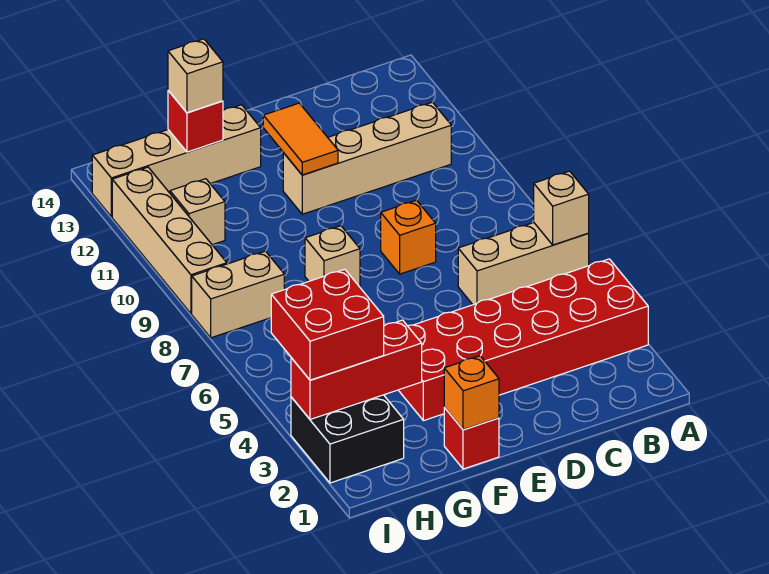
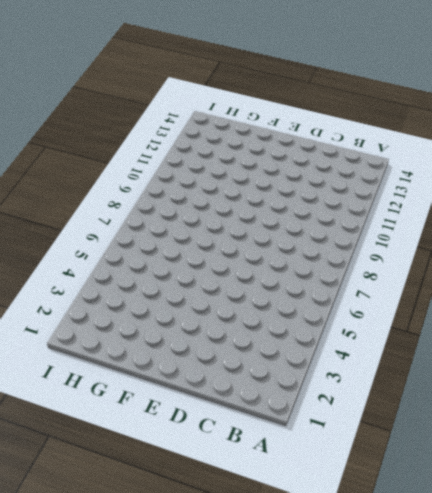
none -> red brick A3:F4 level 1
none -> tan brick A6:C6 level 1
none -> tan brick B11:E11 level 1

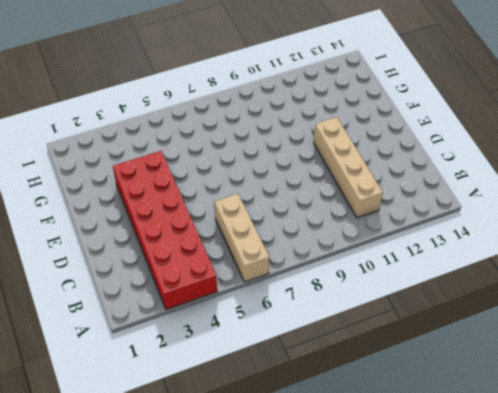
none -> orange brick D8 level 1
none -> red brick F1 level 1
none -> tan brick F8 level 1

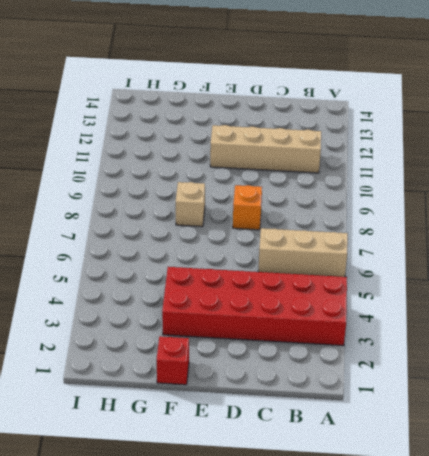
none -> tan brick F13:I13 level 1
none -> black brick H2:I3 level 1
none -> tan brick H8:I8 level 1

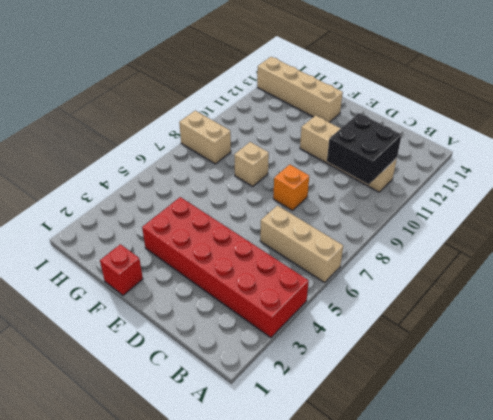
black brick B10:C11 level 2 -> black brick H2:I3 level 1
none -> tan brick H11 level 1
none -> tan brick I9:I12 level 1
none -> tan brick A6 level 2

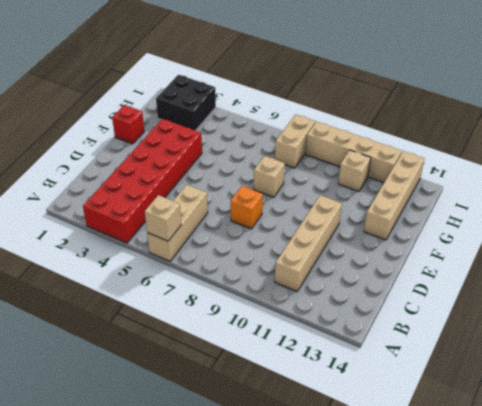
none -> orange tile E11:E12 level 2
none -> orange brick F1 level 2
none -> red brick G3:I3 level 2

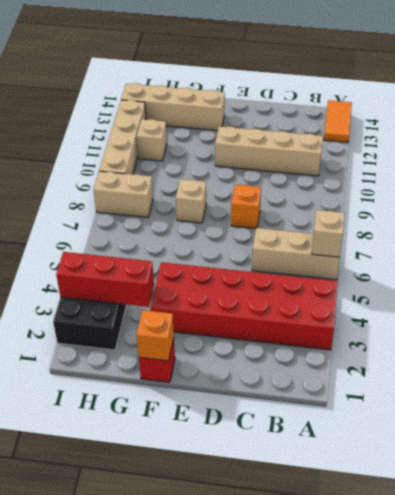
orange tile A13:A14 level 1 -> orange tile E11:E12 level 2
none -> red brick G13 level 2
none -> tan brick G13 level 3
none -> red brick H3:I4 level 3

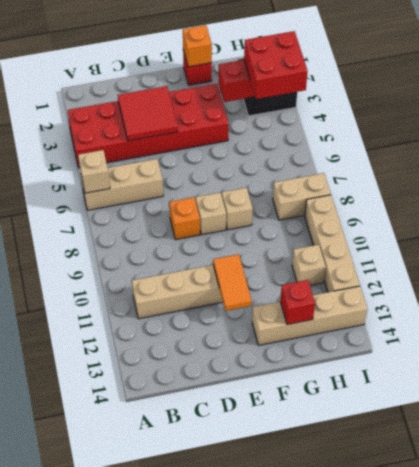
red tile C3:D4 level 2 -> none
tan brick E8 level 1 -> tan brick G13 level 3

